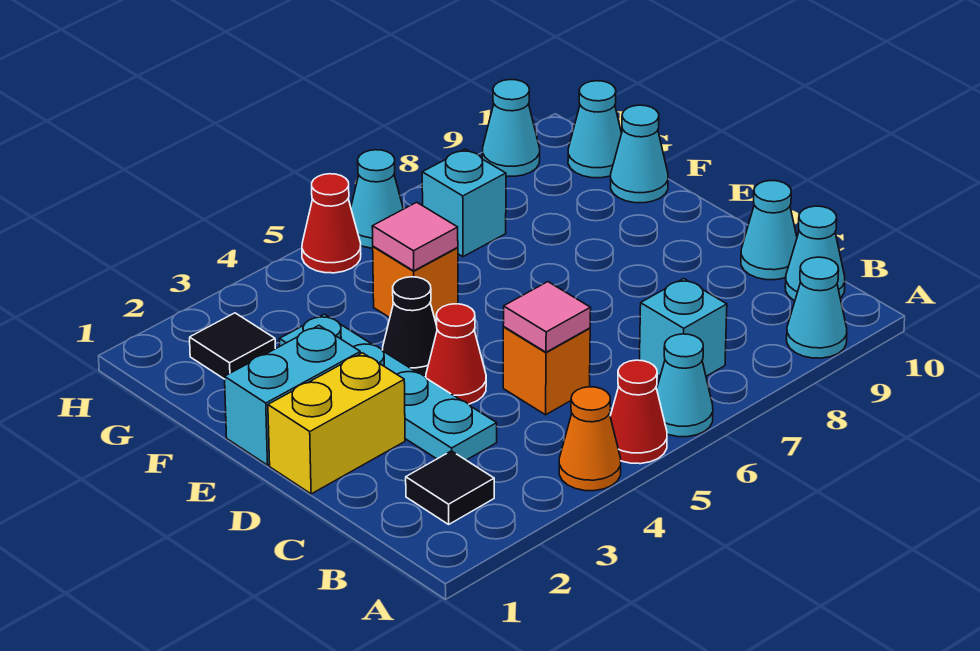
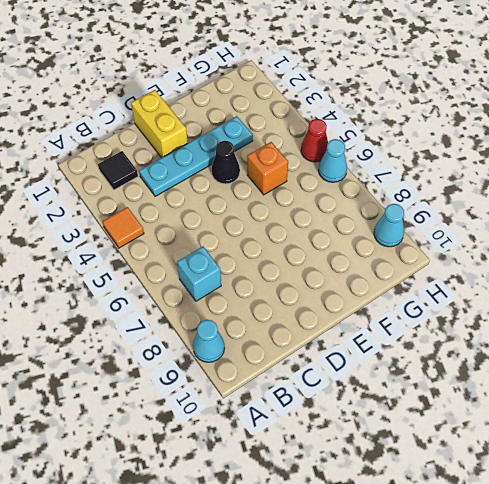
orange tile A4 level 1 -> orange cone A4 level 1
none -> red cone A5 level 1
none -> cyan cone A6 level 1
none -> cyan cone B10 level 1

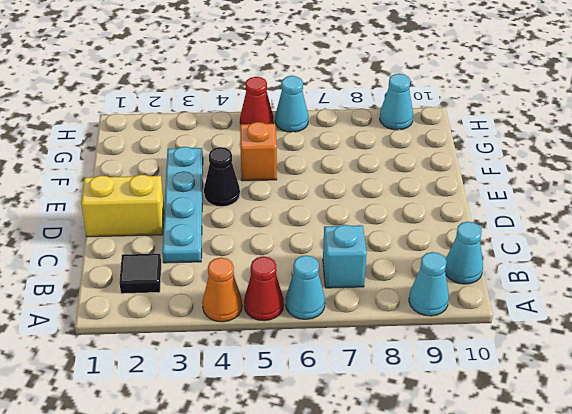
none -> orange brick C5 level 1
none -> cyan cone C10 level 1
none -> red cone D4 level 1

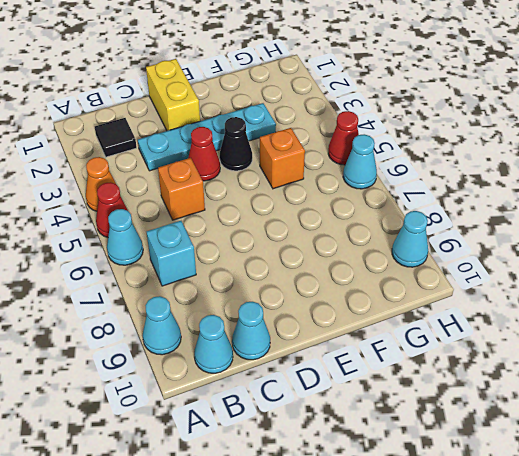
none -> cyan brick E1:E2 level 1
none -> cyan cone F10 level 1
none -> black tile G2 level 1

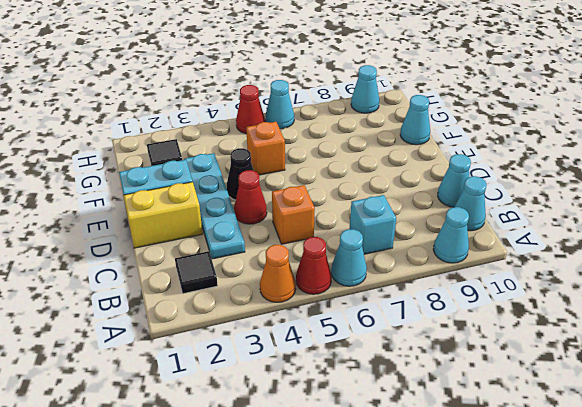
none -> cyan brick G7 level 1
none -> cyan cone G10 level 1
none -> pink tile C5 level 2

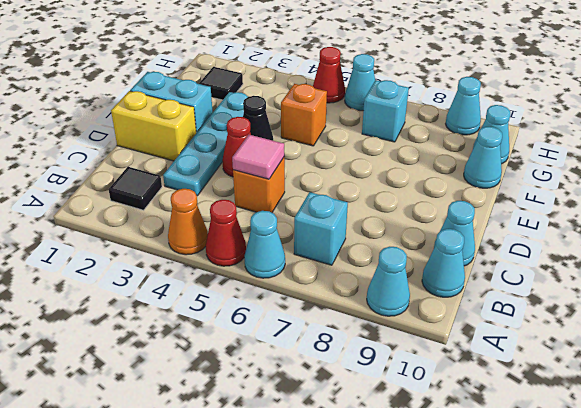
none -> pink tile F5 level 2

